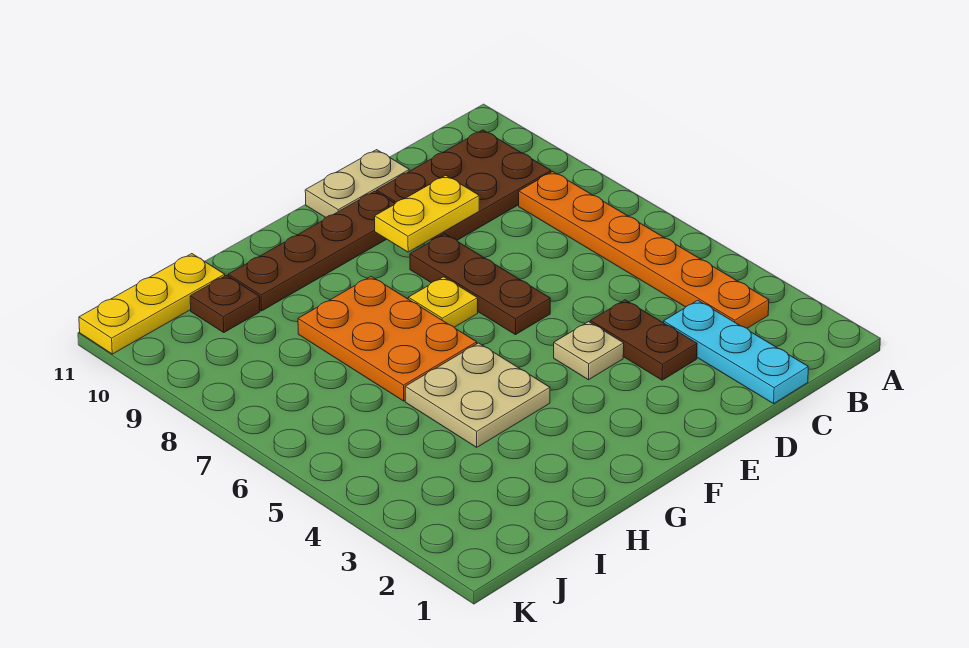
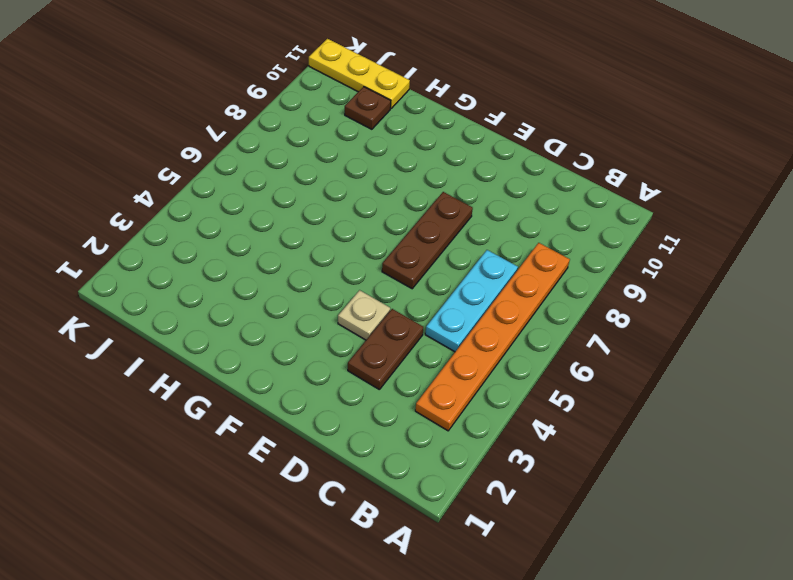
cyan plate C5:C7 level 1 -> cyan plate C1:C3 level 1
none -> brown plate B9:D10 level 1
none -> tan plate D11:E11 level 1
none -> brown plate E10:H10 level 1

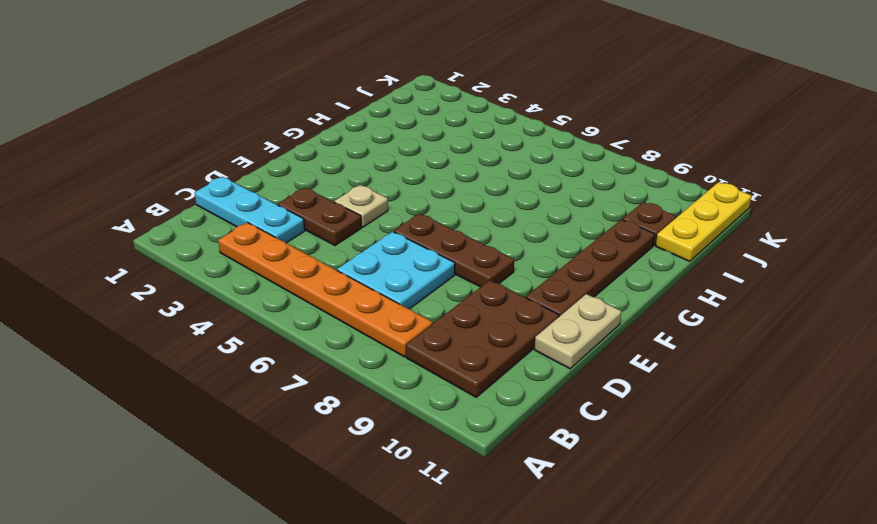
cyan plate C6:D7 level 1 -> none
none -> yellow plate F7 level 1
none -> tan plate G4:H5 level 1
none -> orange plate G6:H8 level 1

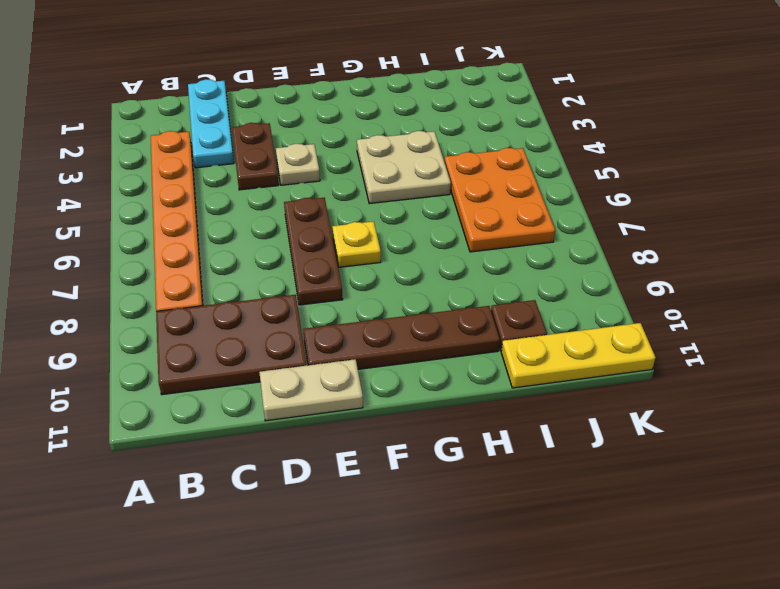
orange plate I5:J7 level 1 -> orange plate G6:H8 level 1
none -> yellow plate D9:E9 level 2

